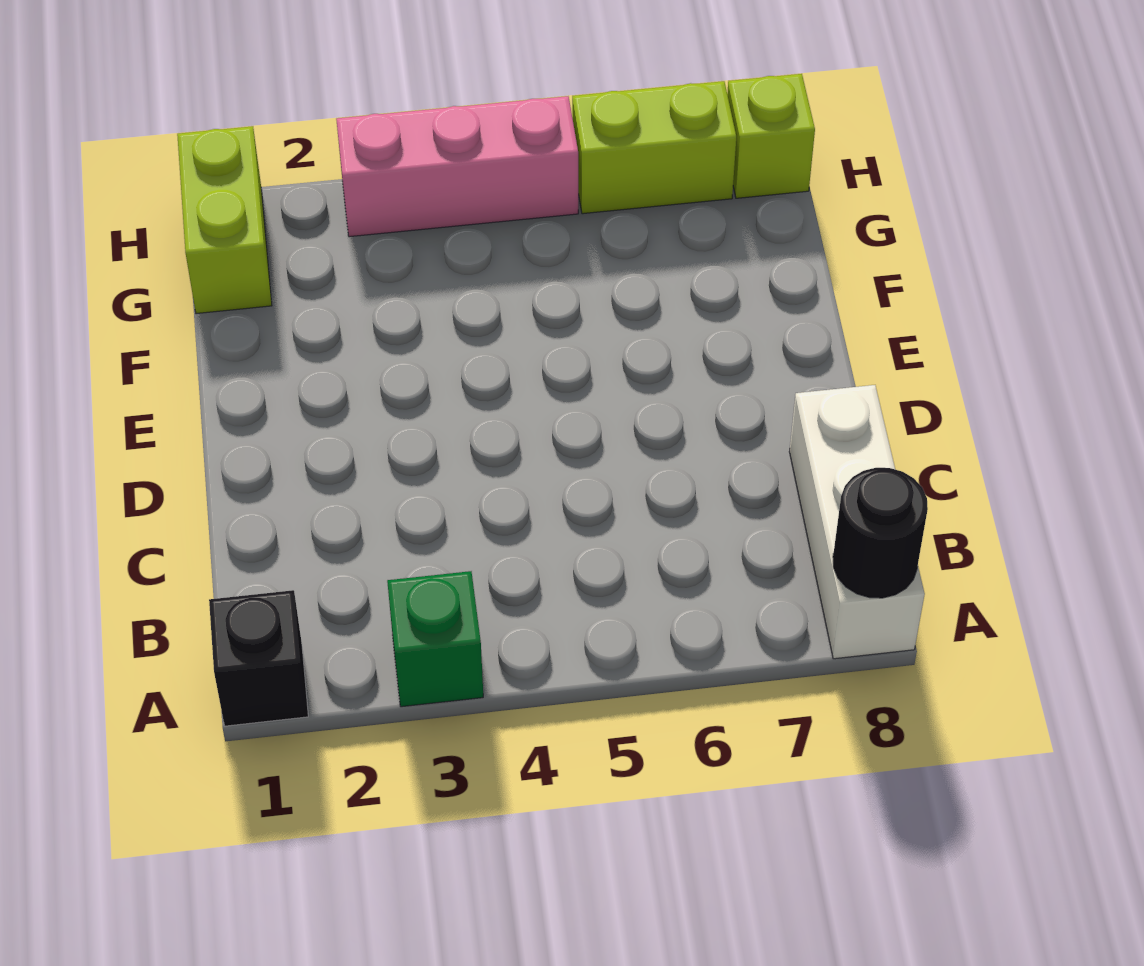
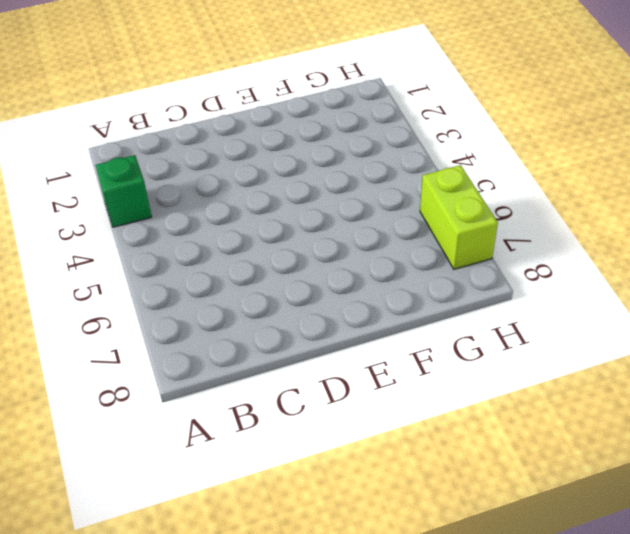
none -> black brick A1 level 1
none -> white brick A8:C8 level 1

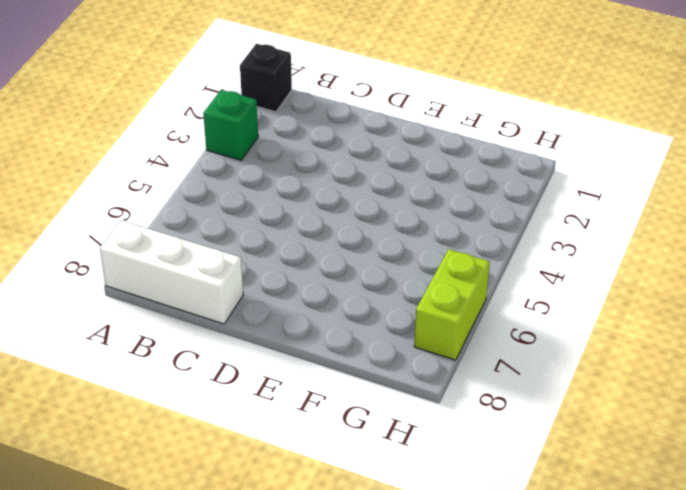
none -> lime brick G1:H1 level 1
none -> pink brick H3:H5 level 1

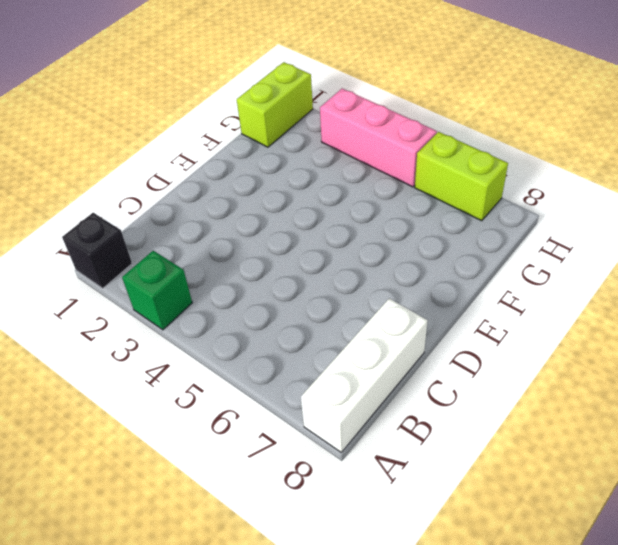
none -> lime brick H8 level 1
none -> black round brick A8 level 2

